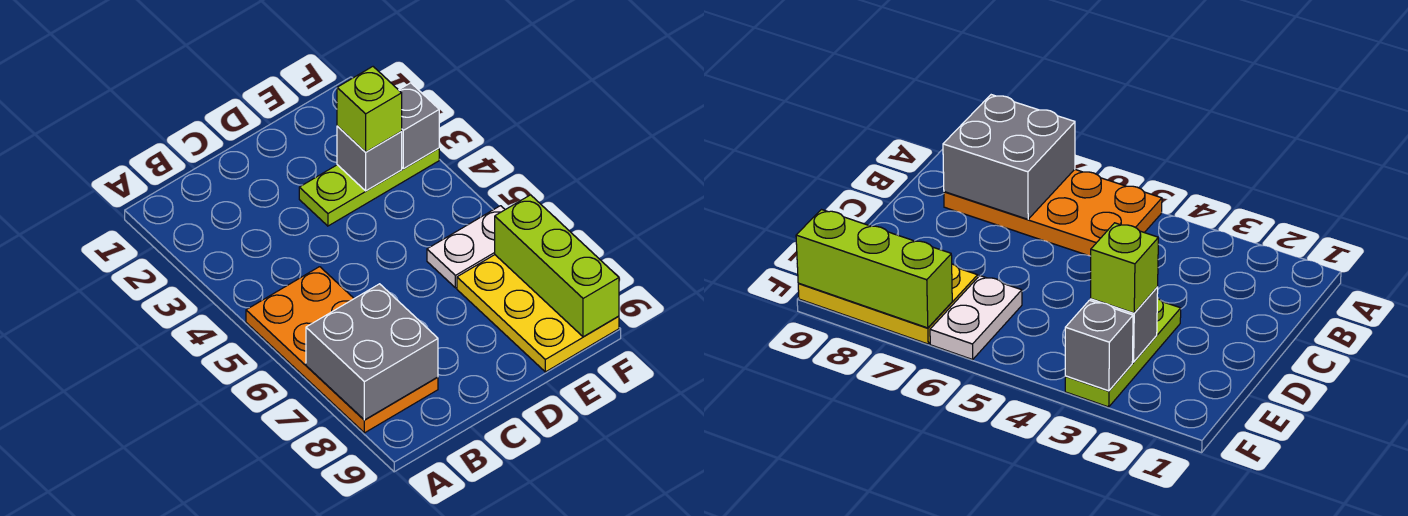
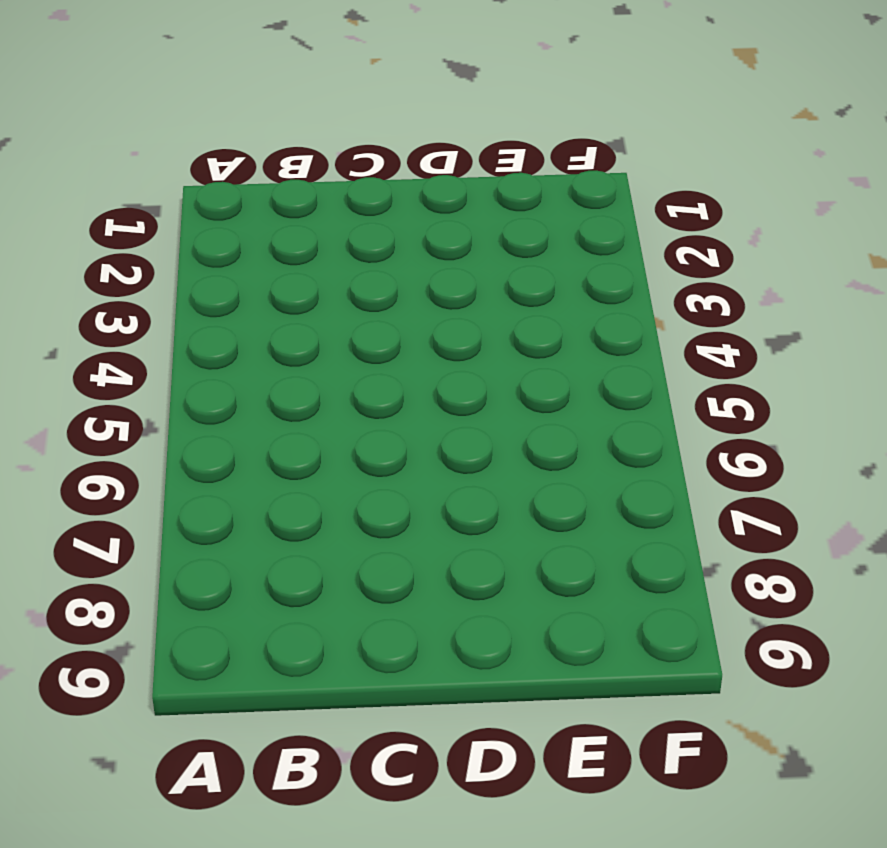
none -> orange plate A5:B8 level 1
none -> lime plate D3:F3 level 1

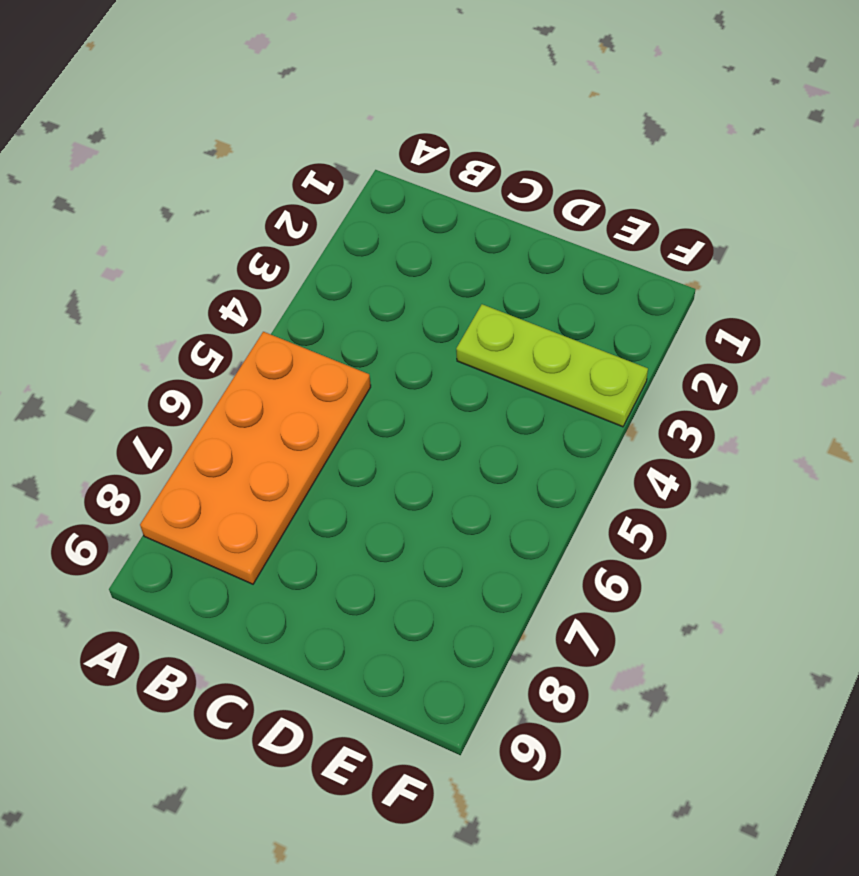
none -> white plate E6:F6 level 1
none -> yellow plate E7:F9 level 1

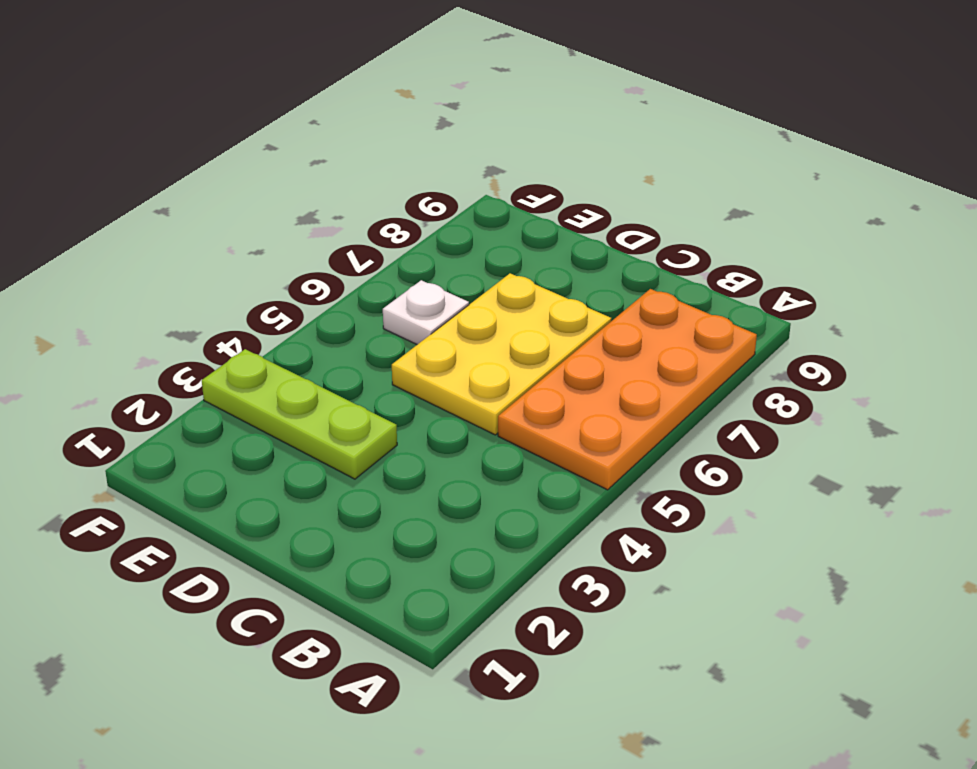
yellow plate C5:D7 level 1 -> yellow plate E7:F9 level 1
white plate E6 level 1 -> white plate E6:F6 level 1
none -> grey brick A7:B8 level 2
none -> grey brick E3 level 2

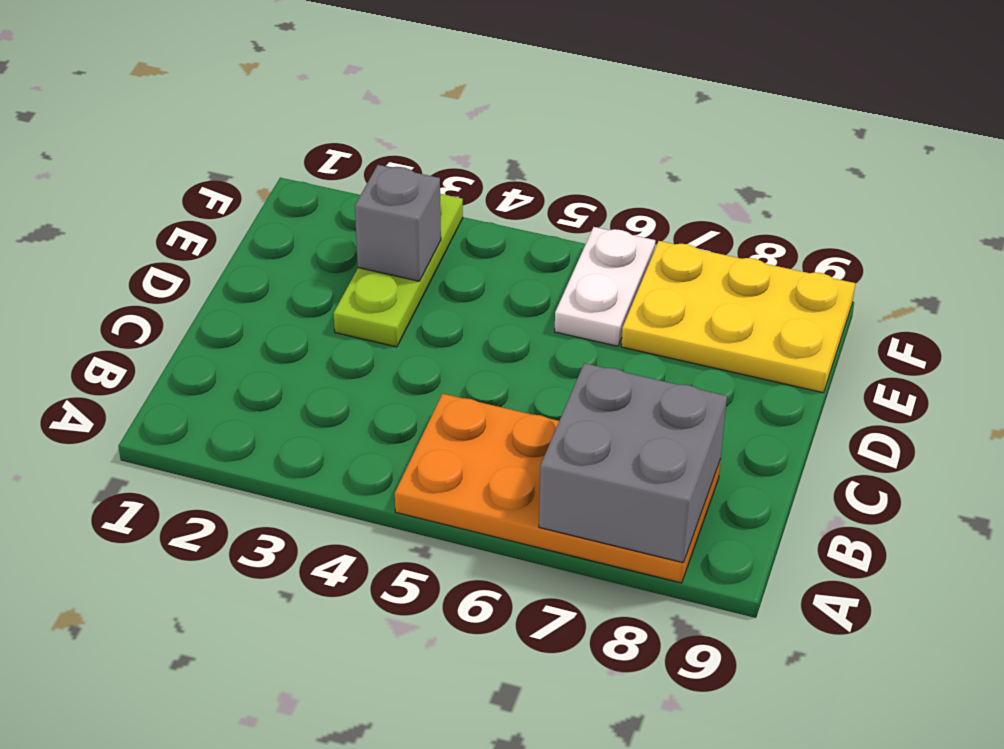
none -> grey brick F3 level 2
none -> lime brick F7:F9 level 2

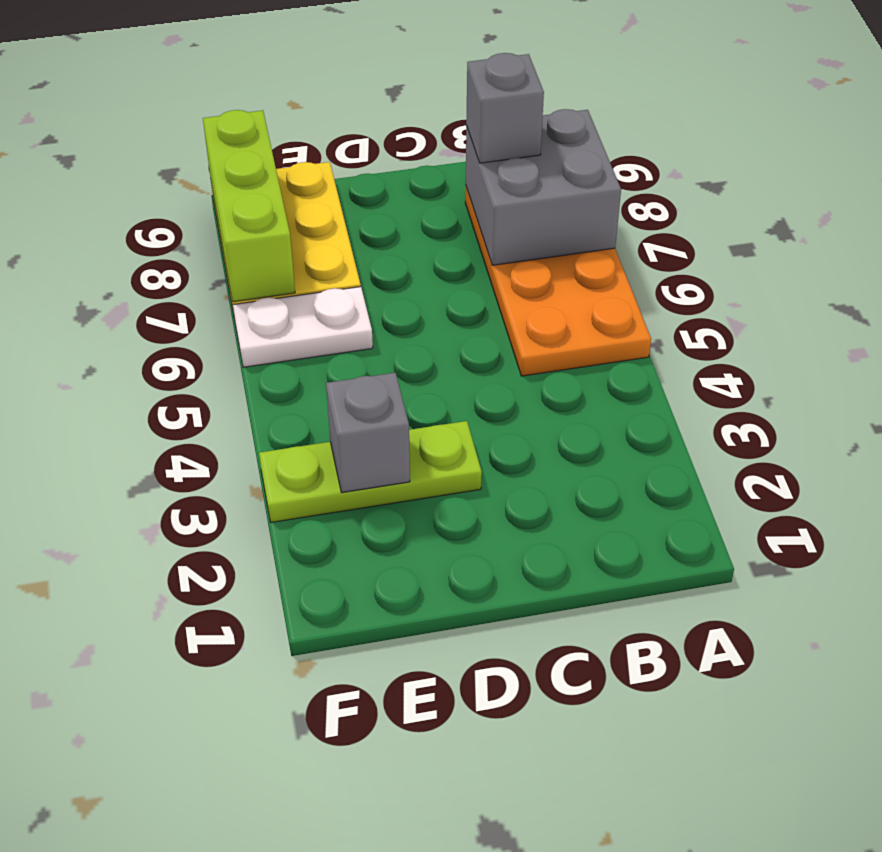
grey brick B8 level 3 -> grey brick F3 level 2
none -> lime brick E3 level 3

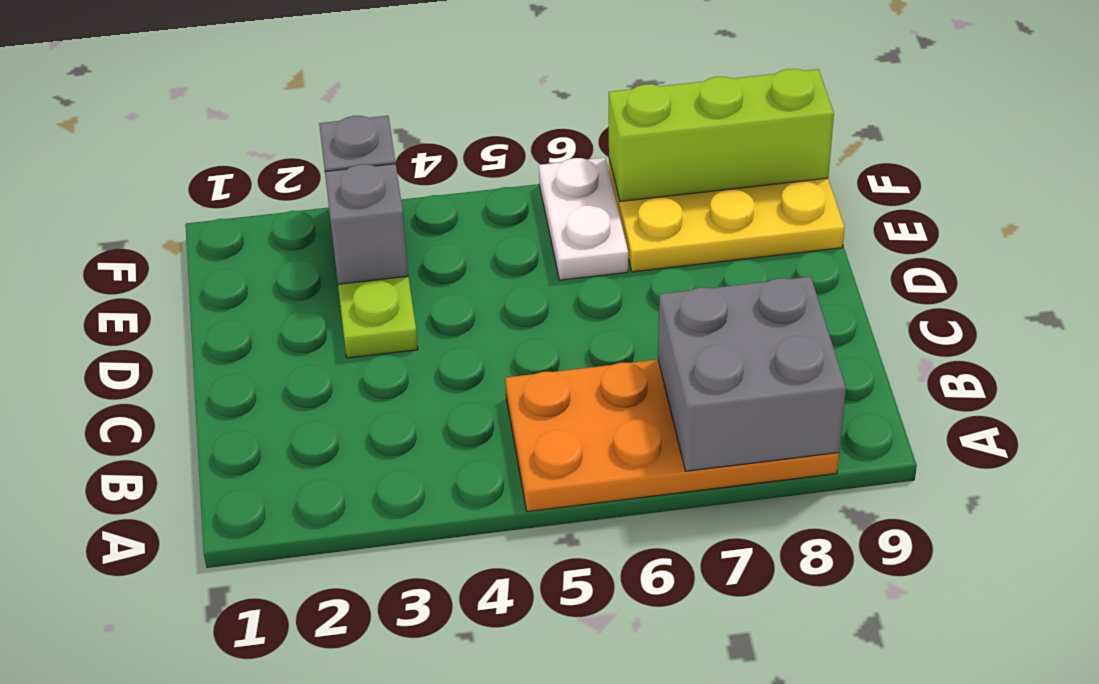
none -> lime brick E3 level 3

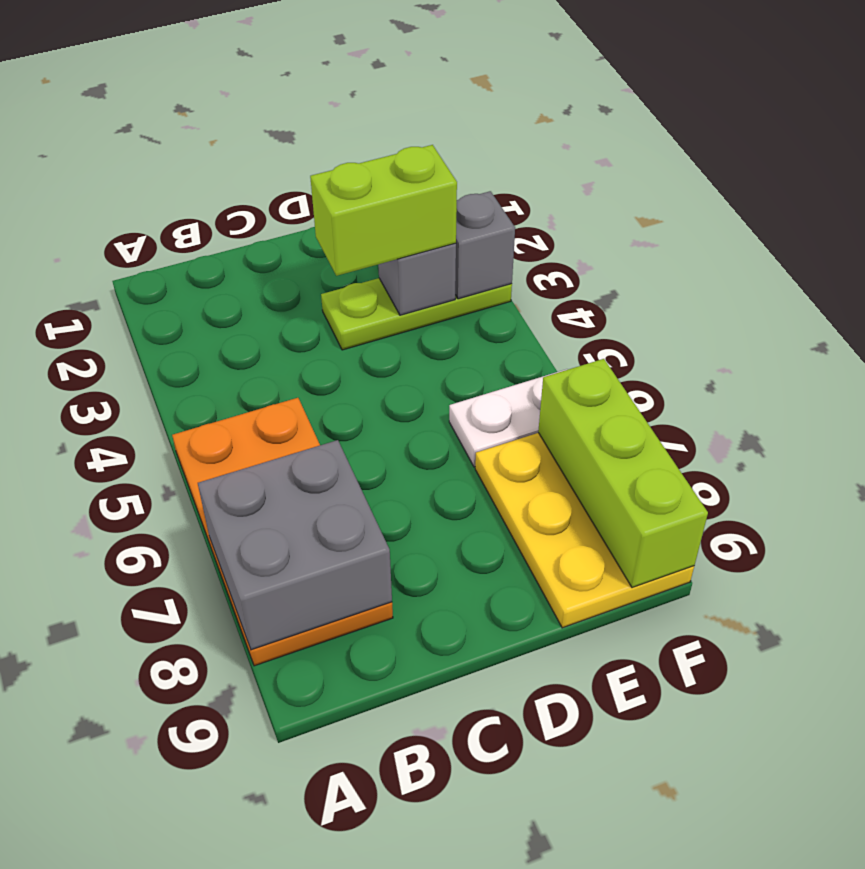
lime brick D3:E3 level 3 -> lime brick E3 level 3

